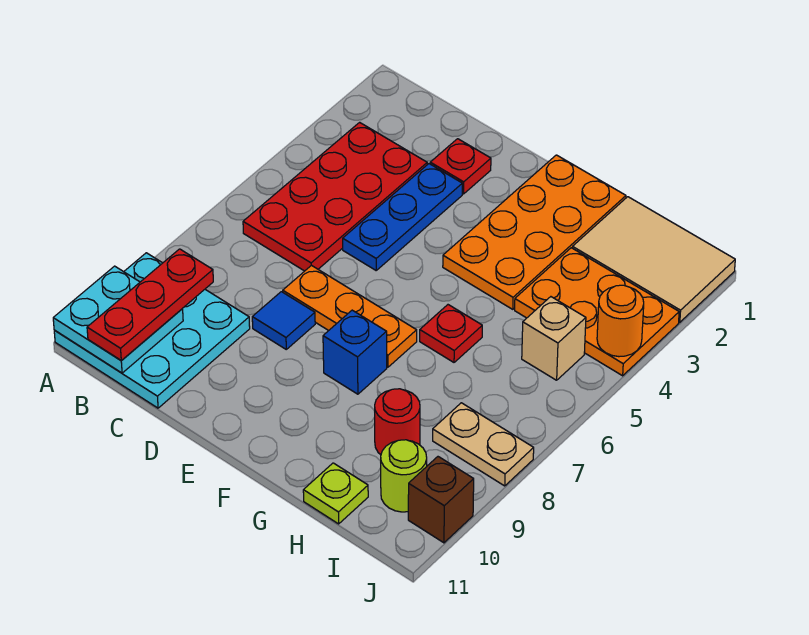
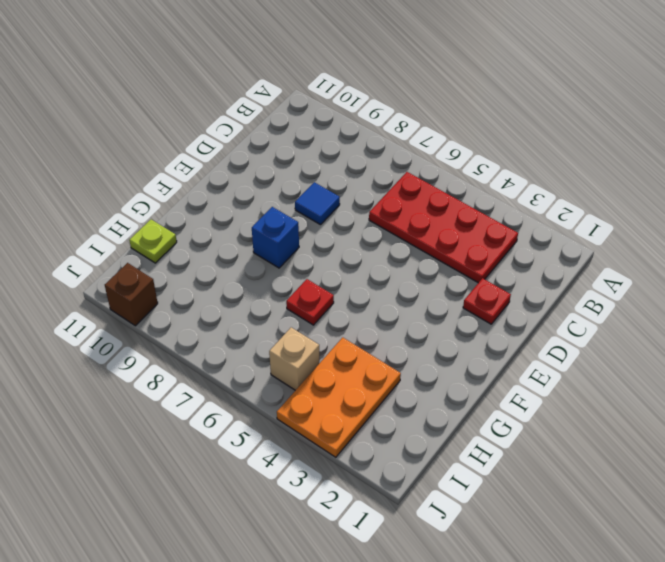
none -> cyan plate A9:C11 level 1
none -> blue plate D3:D5 level 1
none -> orange plate D7:F7 level 1

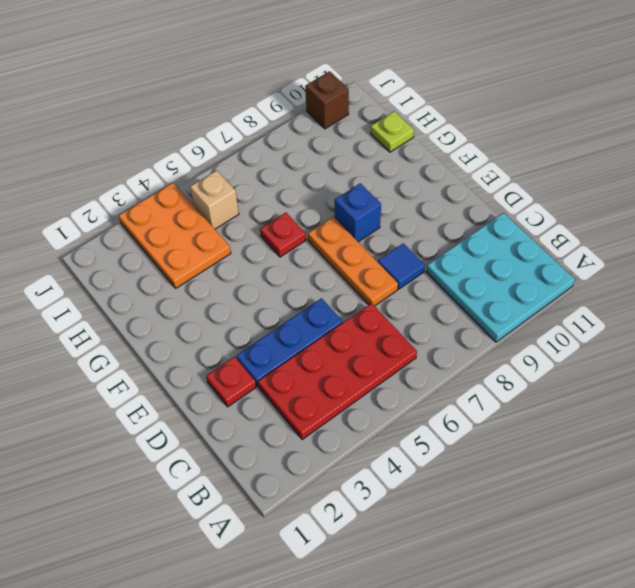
none -> orange plate F1:G4 level 1
none -> tan tile H1:J2 level 1
none -> red round brick H9 level 1

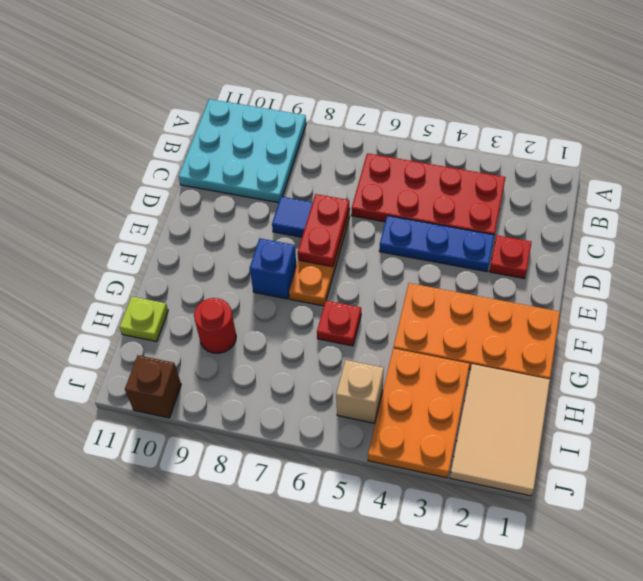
red plate D7:E7 level 2 -> none
none -> tan plate I8:J8 level 1
none -> lime round brick I10 level 1
none -> cyan plate A10:B11 level 2

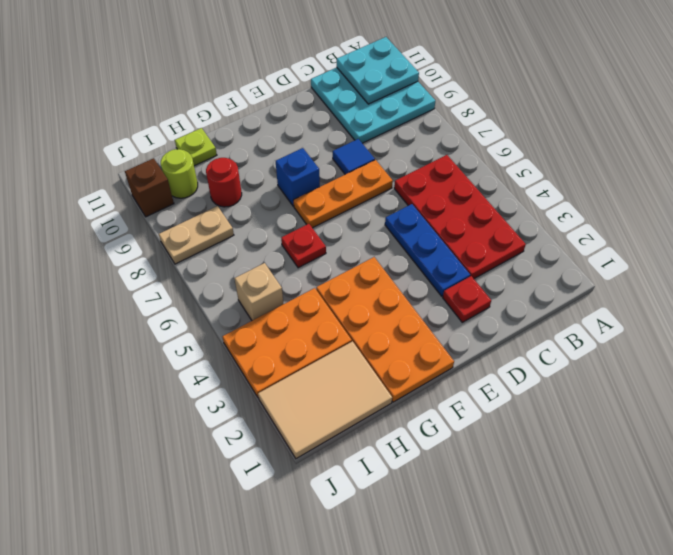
none -> orange round brick J4 level 2
none -> red plate B9:B11 level 3

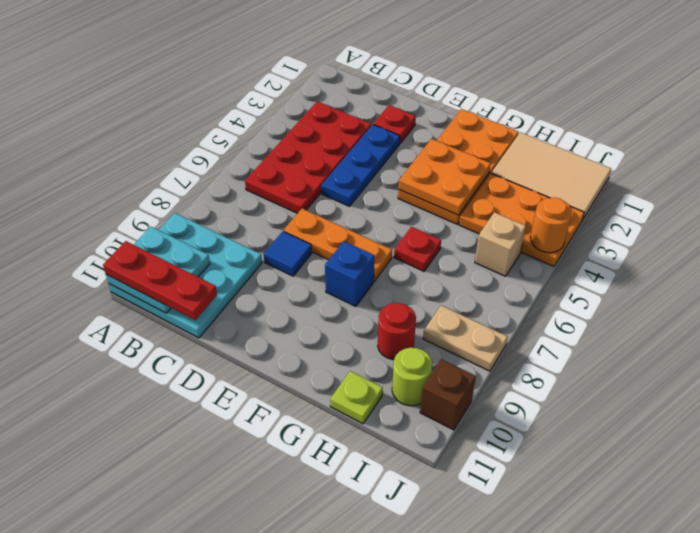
red plate A11:C11 level 3 -> red plate B9:B11 level 3
orange plate F3:G4 level 2 -> none

